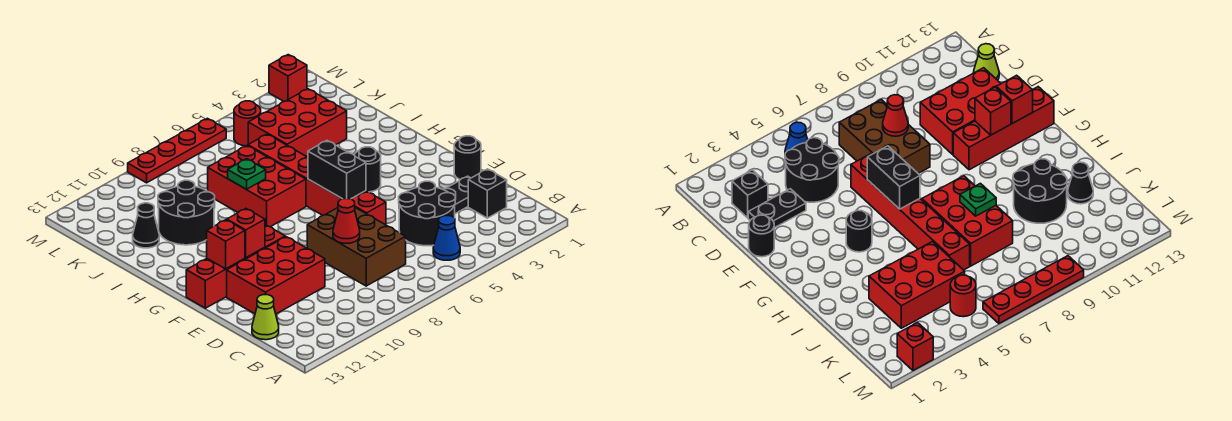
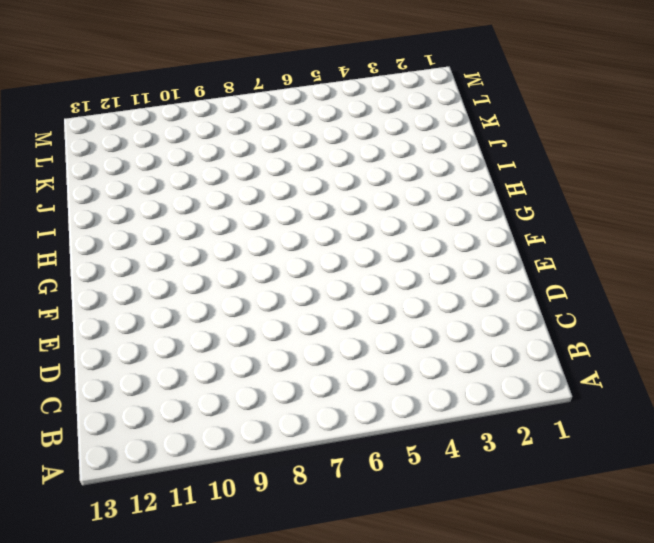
none -> blue cone B5 level 1
none -> black brick C2 level 1
none -> black round brick C4:D5 level 1

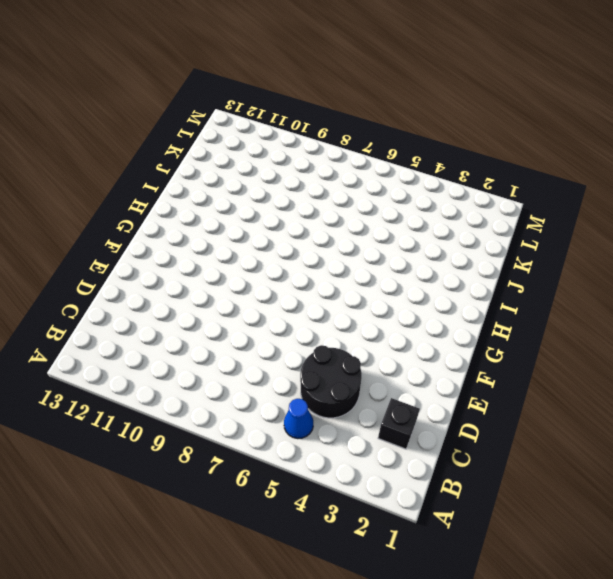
none -> brown brick C7:E8 level 1
none -> lime cone C13 level 1
none -> black plate D2:D3 level 1

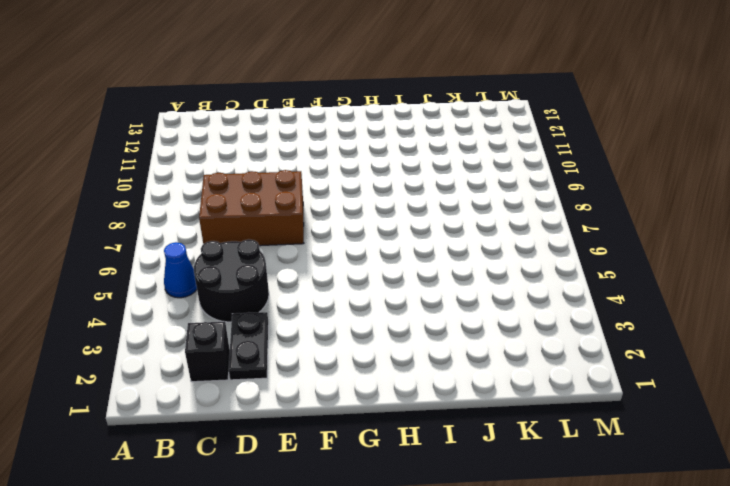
none -> lime cone C13 level 1
none -> red brick D10:E12 level 1
none -> black round brick E1 level 1

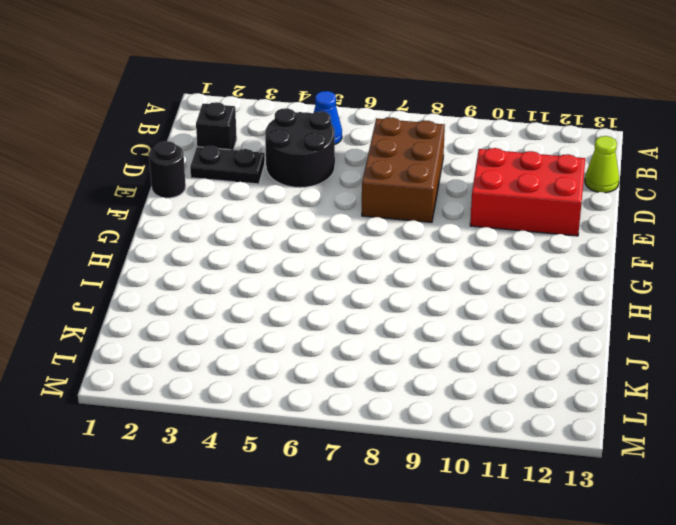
none -> red brick E6:J6 level 1
none -> red brick F10:F13 level 1
none -> black round brick G4 level 1

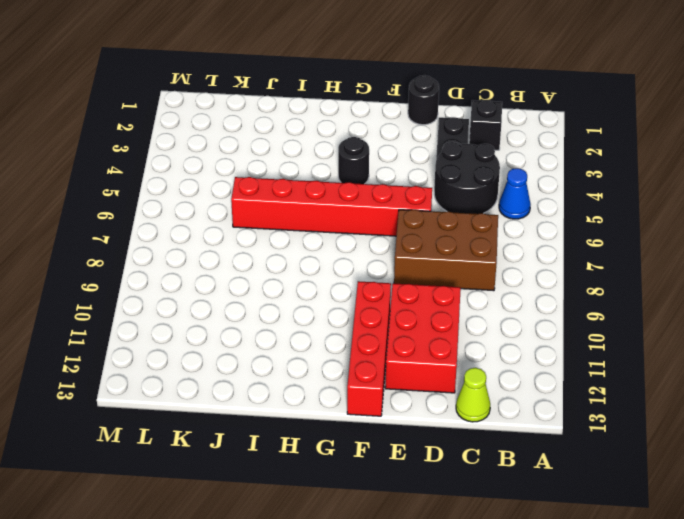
none -> red brick H7:J8 level 1
none -> black round brick I10:J11 level 1
none -> red brick J3:K5 level 1

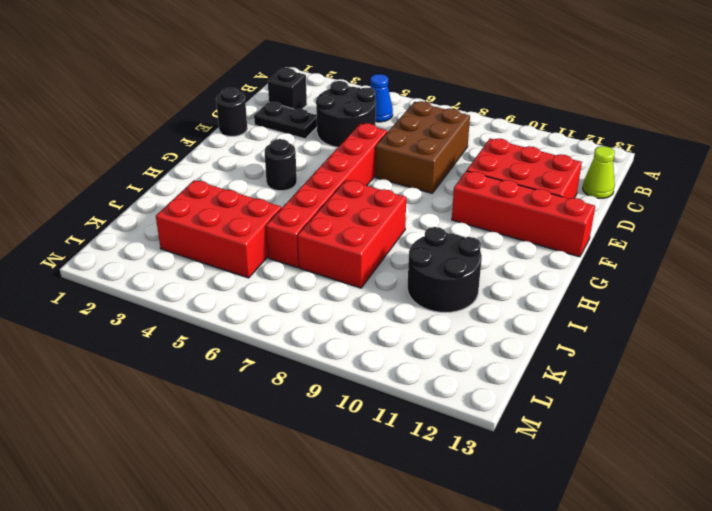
none -> black cone J12 level 1
none -> red round brick L5 level 1
none -> red brick M2 level 1

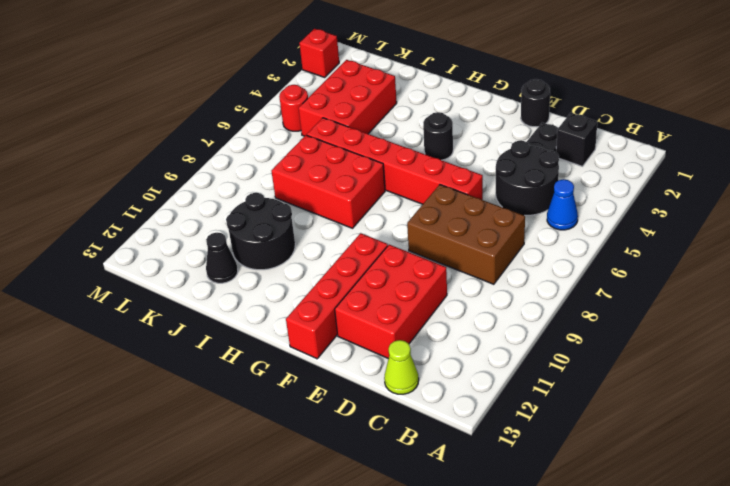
none -> red plate M6:M9 level 1
none -> red cone D8 level 2
none -> black brick F6:G6 level 2

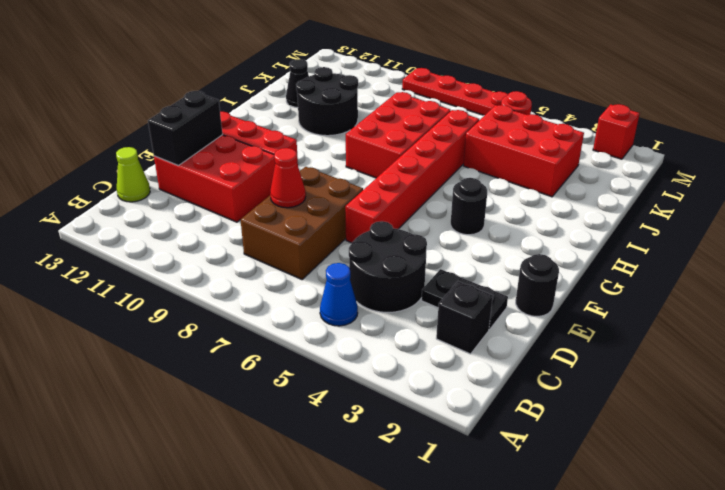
black brick D12:E12 level 2 -> black brick F6:G6 level 2
none -> red brick F11 level 2
none -> red brick F12 level 2
none -> green plate I8 level 2

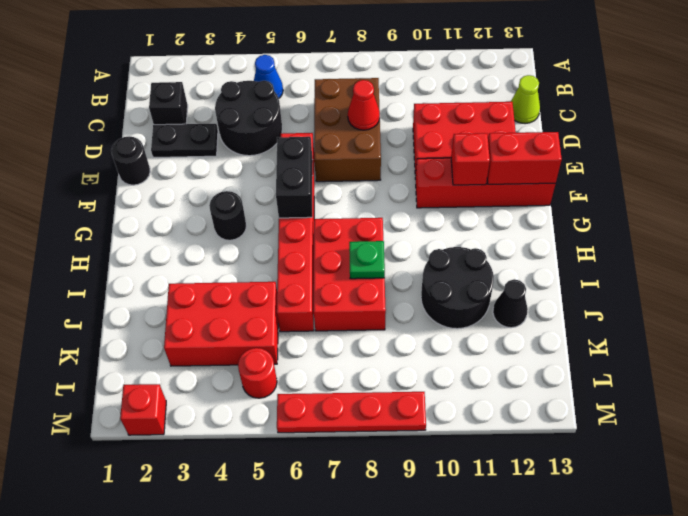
red brick F12:F13 level 2 -> red brick F12 level 2

